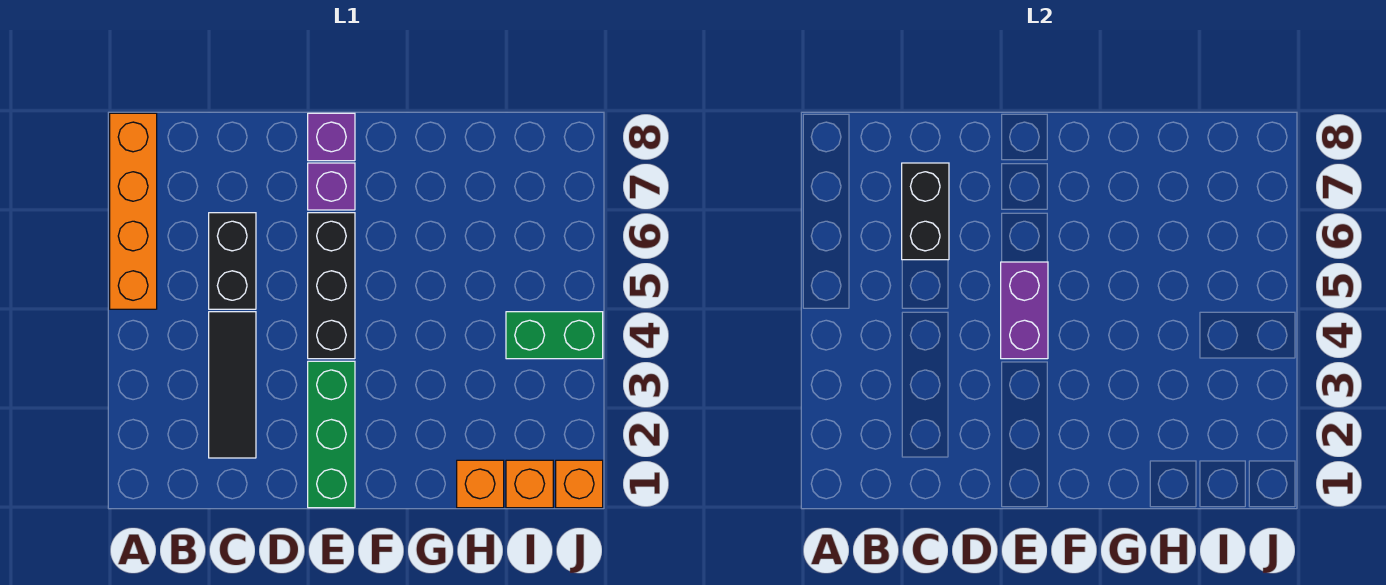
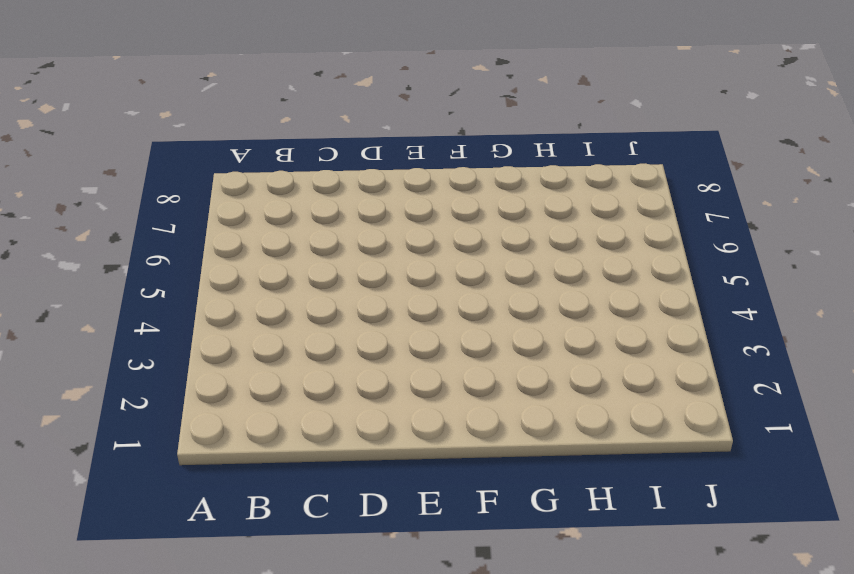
none -> orange brick A5:A8 level 1
none -> black tile C2:C4 level 1
none -> black brick C5:C6 level 1

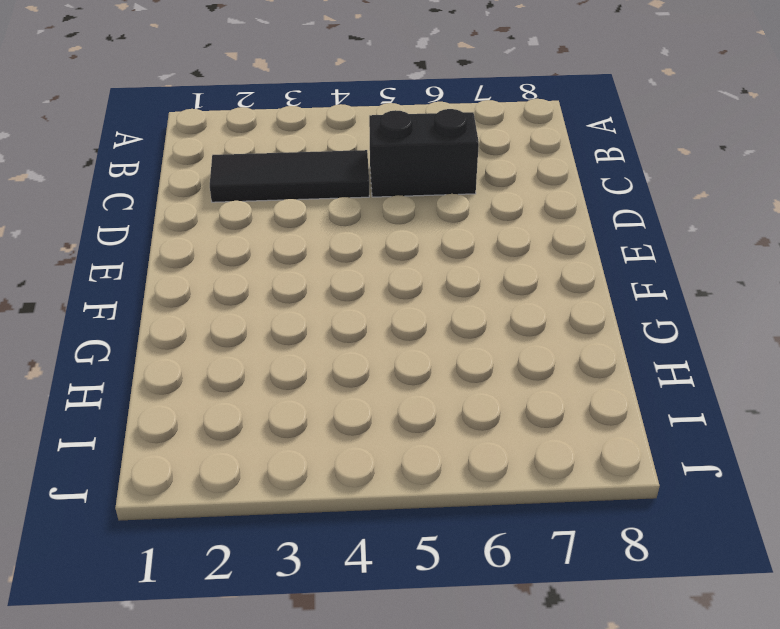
none -> orange brick A5:A8 level 1
none -> green brick E1:E3 level 1
none -> black brick E4:E6 level 1

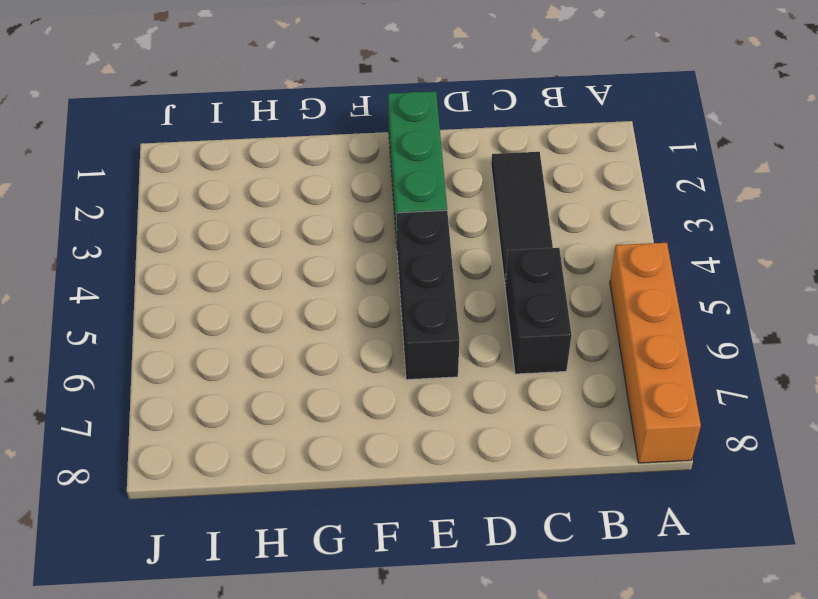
none -> purple brick E7 level 1
none -> purple brick E8 level 1
none -> orange brick H1 level 1

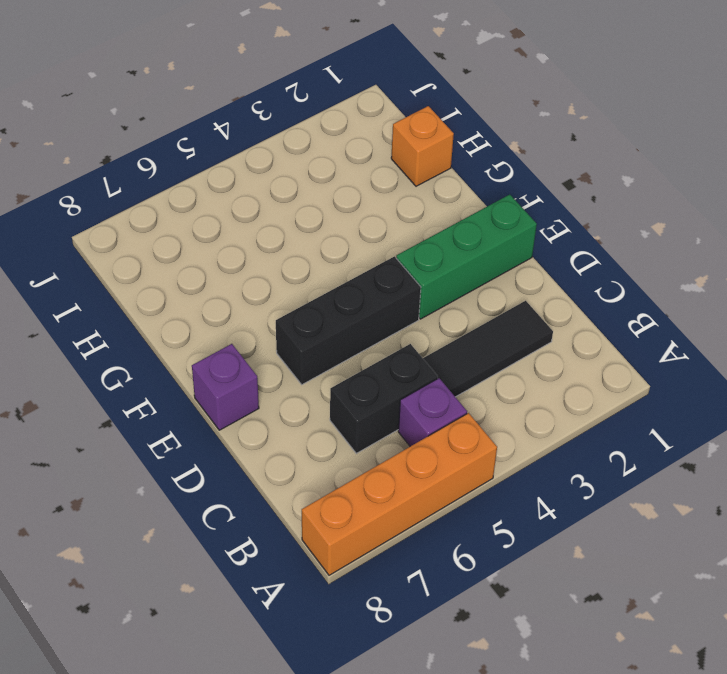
purple brick B5 level 1 -> purple brick E7 level 1
none -> orange brick I1 level 1
none -> green brick I4:J4 level 1
none -> orange brick J1 level 1

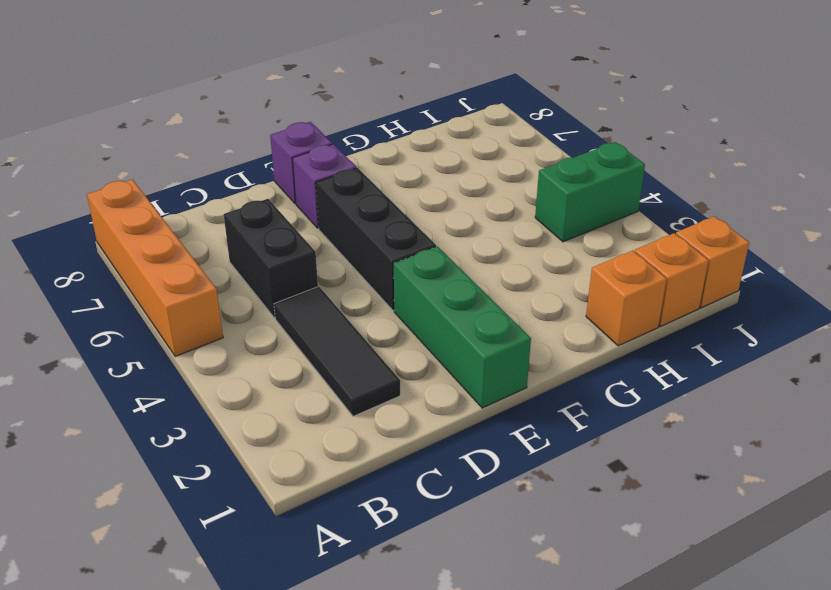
none -> black brick C6:C7 level 2
none -> purple brick E4:E5 level 2

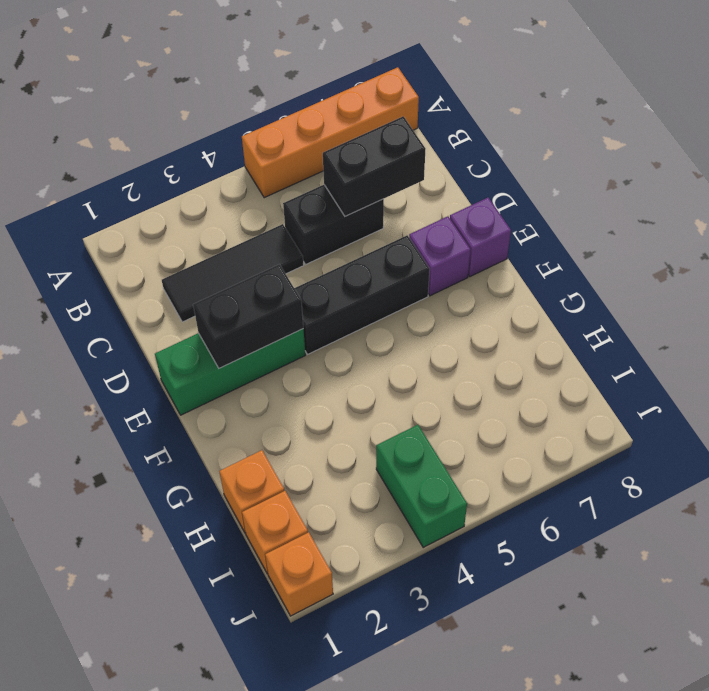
black brick E2:E3 level 2 -> none
none -> purple brick E4:E5 level 2

